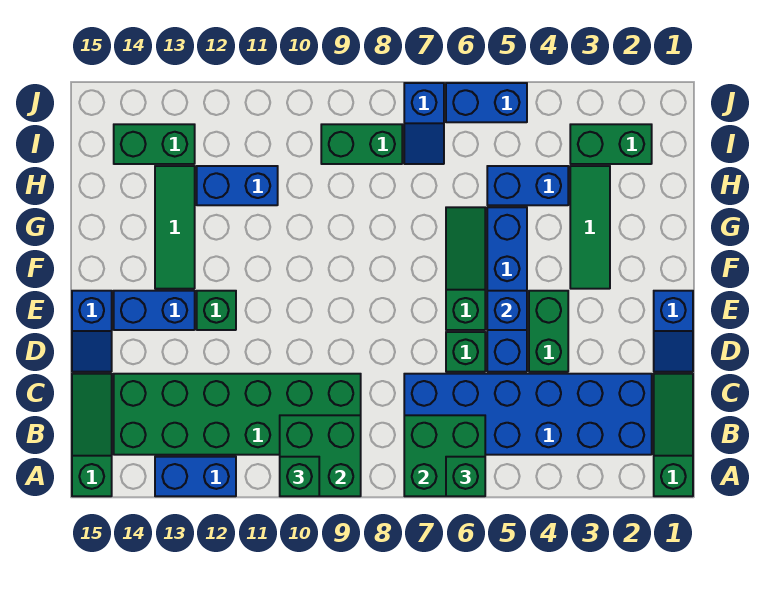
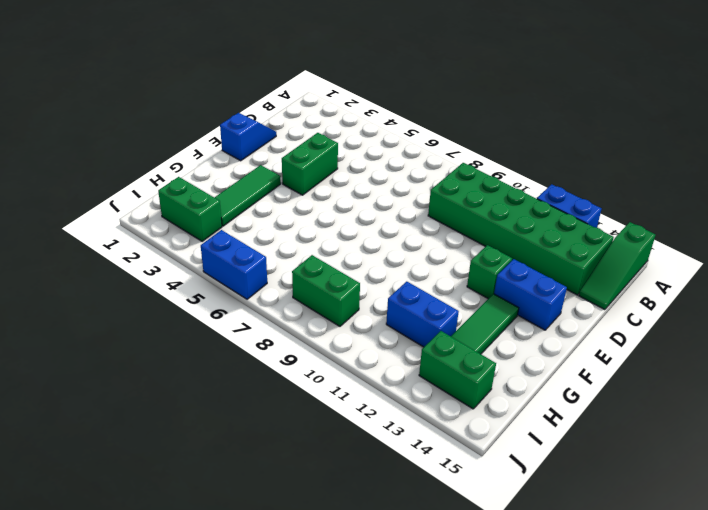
none -> green slope A1:C1 level 1 top A
none -> blue brick B2:C7 level 1
none -> blue brick D5:G5 level 1

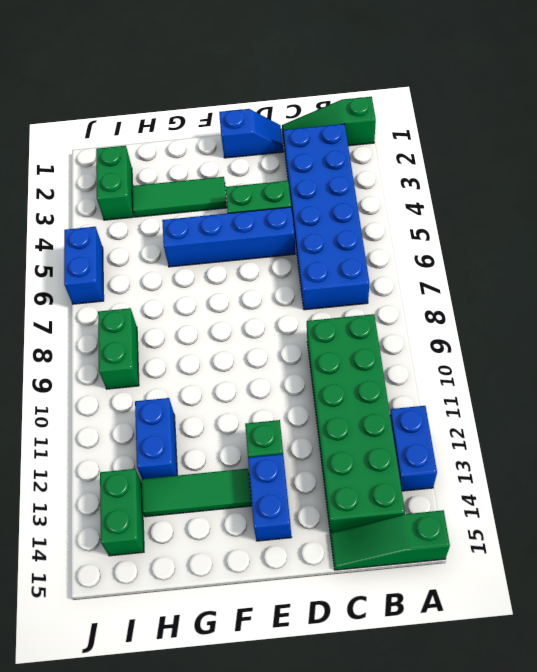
none -> green brick D6 level 1
none -> blue slope D15:E15 level 1 top E
none -> green slope E6:G6 level 1 top E

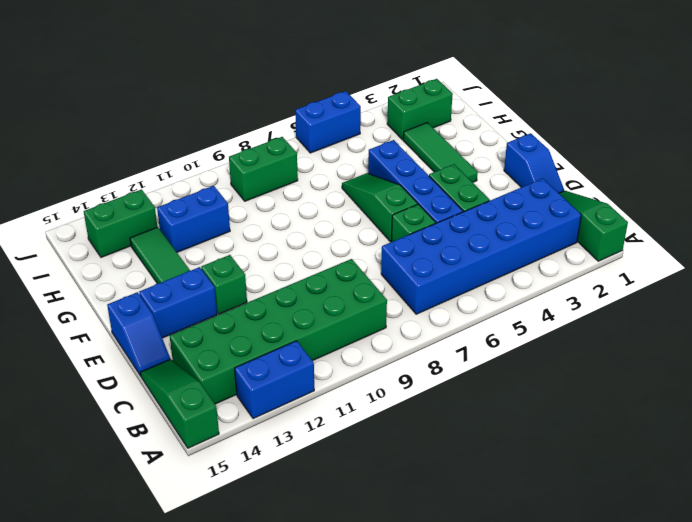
none -> blue brick H4:H5 level 1
none -> blue slope I7:J7 level 1 top J
none -> green brick A6:B7 level 2

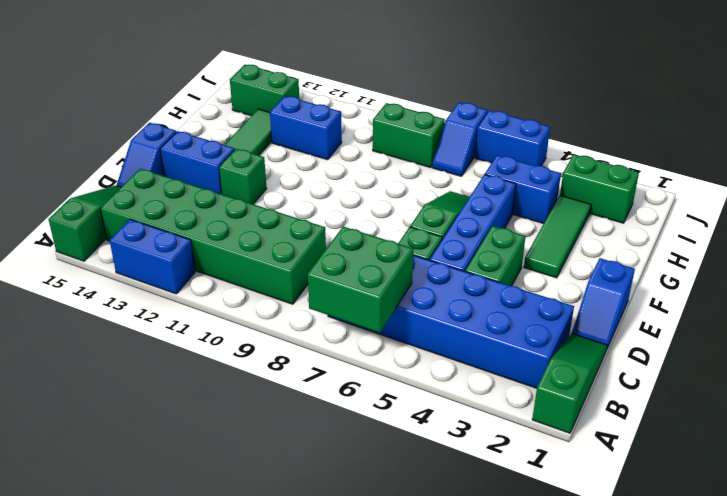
none -> green brick A9:B10 level 2
none -> blue brick E5 level 2
none -> green brick A6 level 3

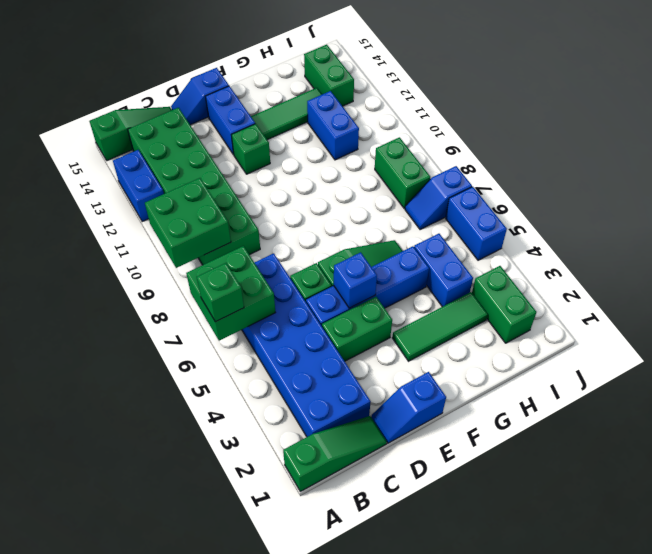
none -> green brick A10 level 3

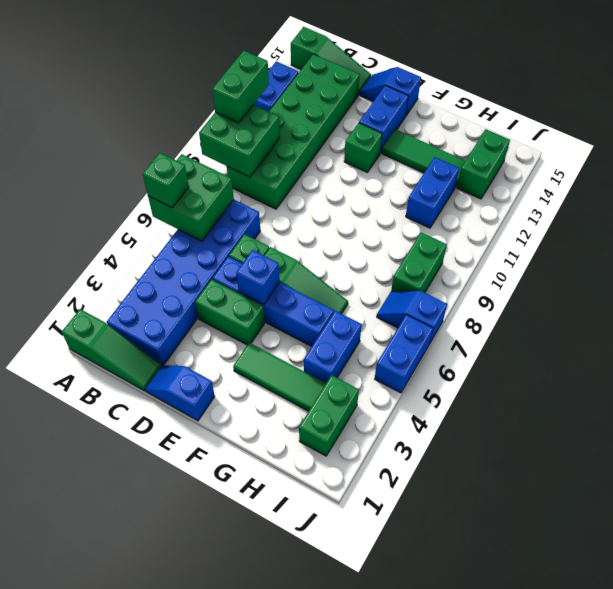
green brick A10:A11 level 3 -> green brick A10 level 3

